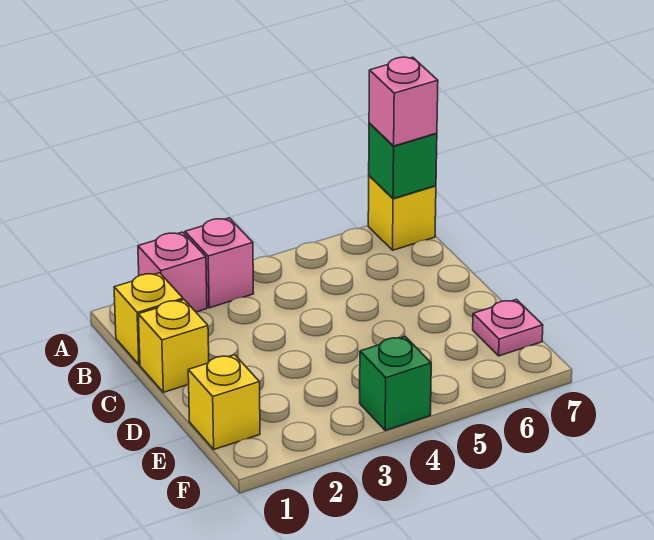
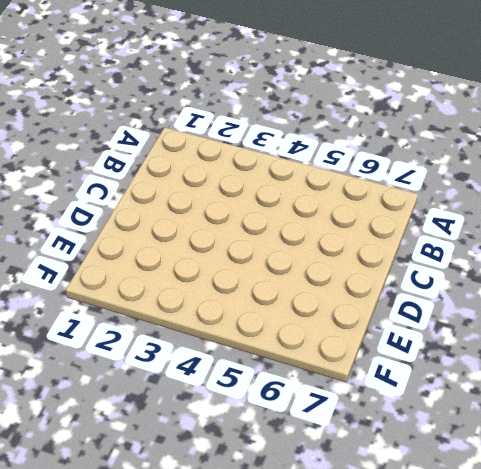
none -> pink brick A2 level 1
none -> pink brick A3 level 1

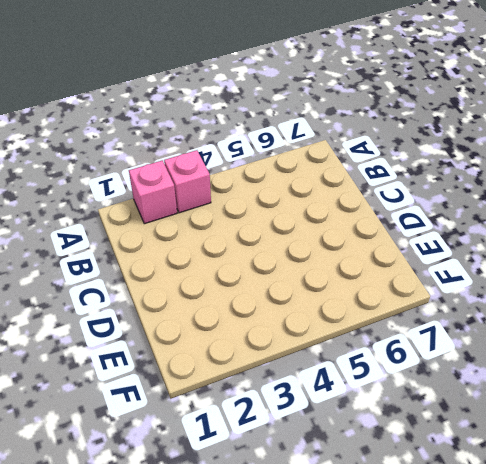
none -> yellow brick A7 level 1
none -> yellow brick B1 level 1

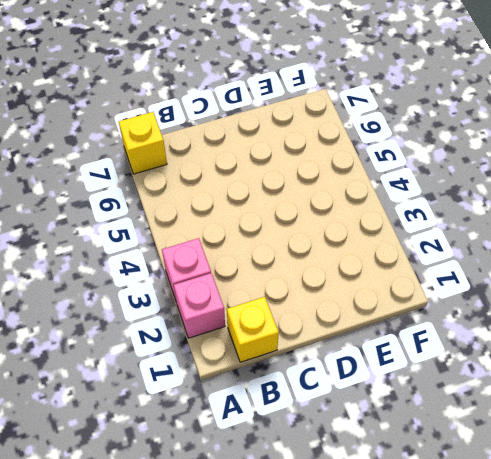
none -> yellow brick C1 level 1
none -> yellow brick E1 level 1

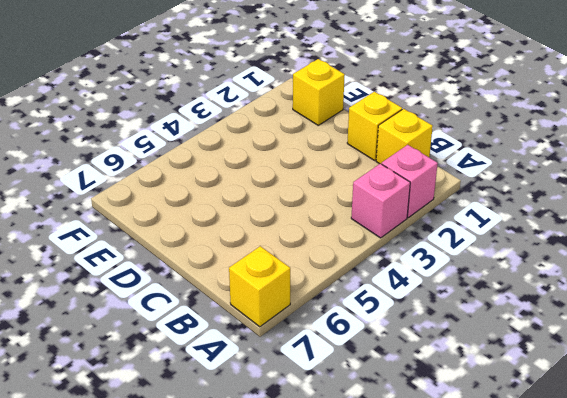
none -> pink plate E7 level 1
none -> green brick F4 level 1

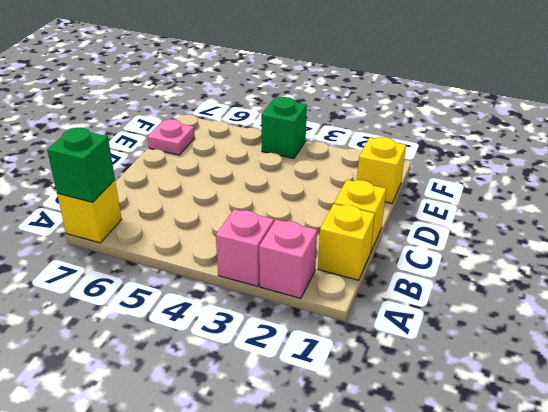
none -> pink brick A7 level 3

